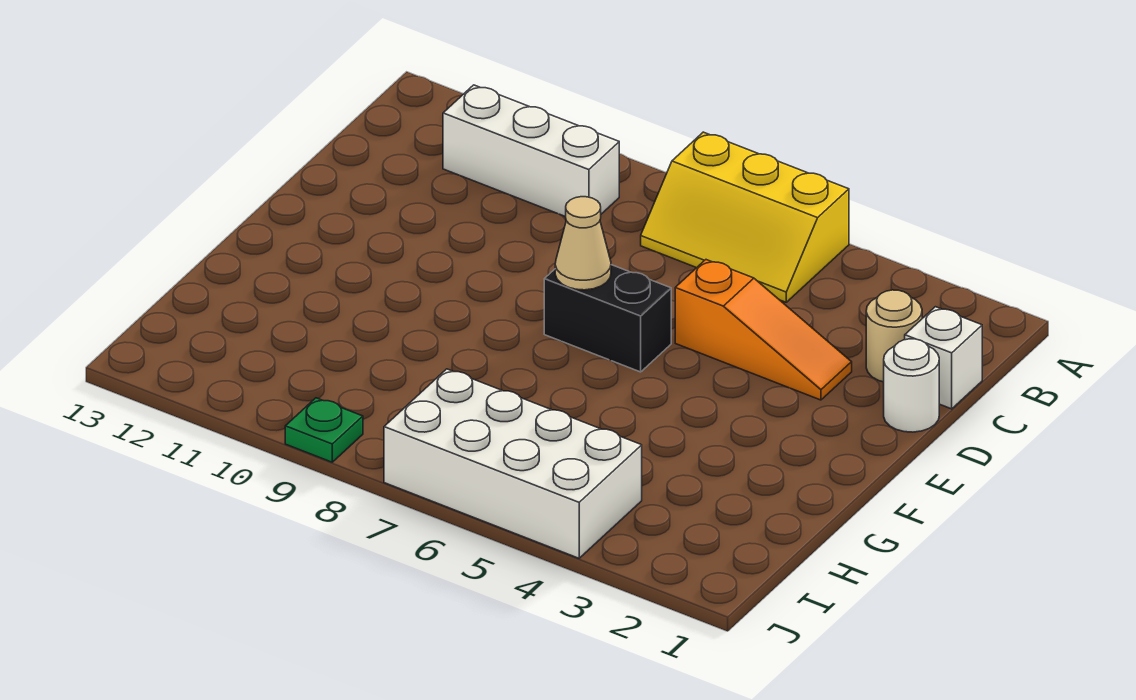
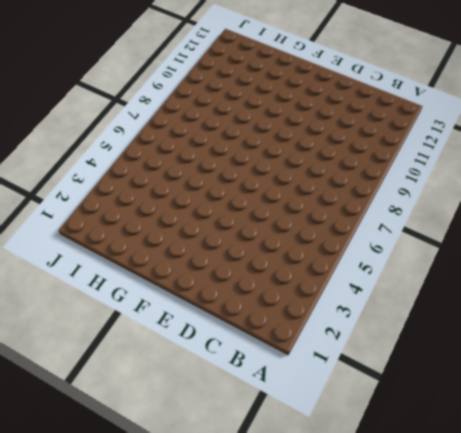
none -> yellow slope A5:B7 level 1 top A
none -> white brick B9:B11 level 1

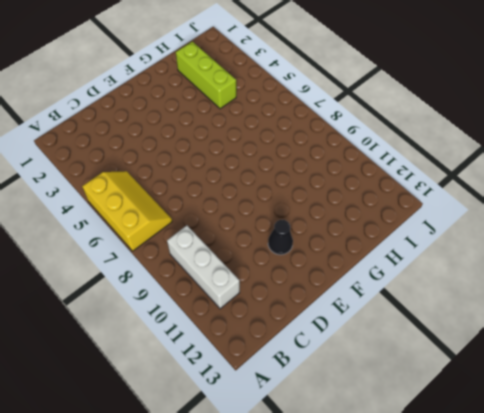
black cone E11 level 1 -> none
lime brick H2:H4 level 1 -> none
none -> white brick C1 level 1
none -> tan round brick C2 level 1

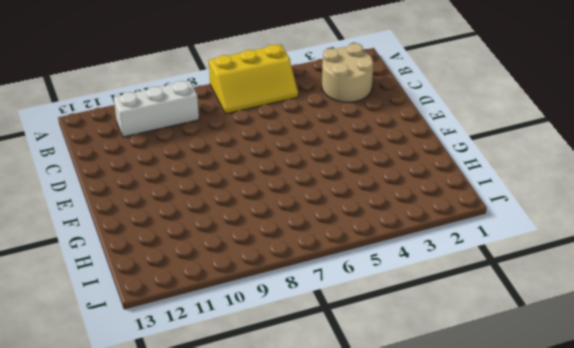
tan round brick B2:C3 level 1 -> tan round brick C2 level 1
none -> white brick C1 level 1
none -> white round brick D1 level 1

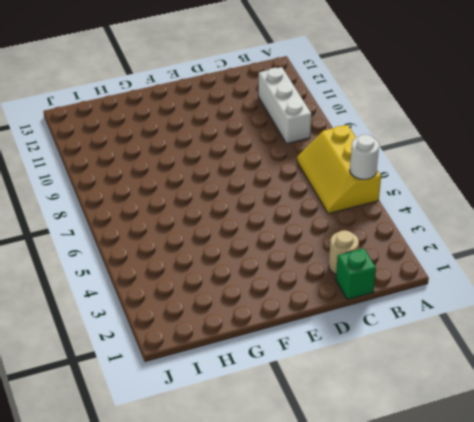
white round brick A5 level 2 -> white round brick D1 level 1
green brick C1 level 1 -> white brick C1 level 1
none -> orange slope D3:D5 level 1 top 5
none -> black brick E6:E7 level 1

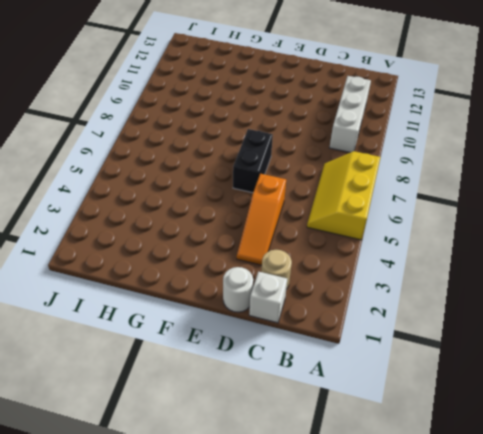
none -> white brick I4:J7 level 1
none -> green plate J9 level 1

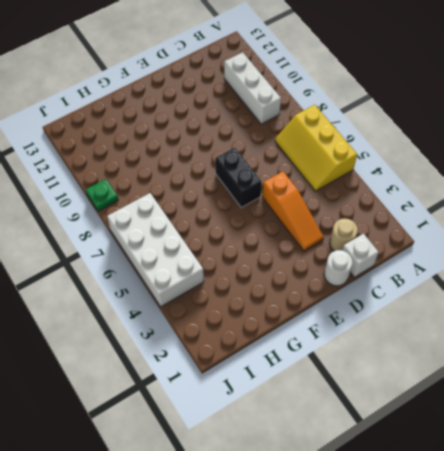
none -> tan cone E7 level 2

